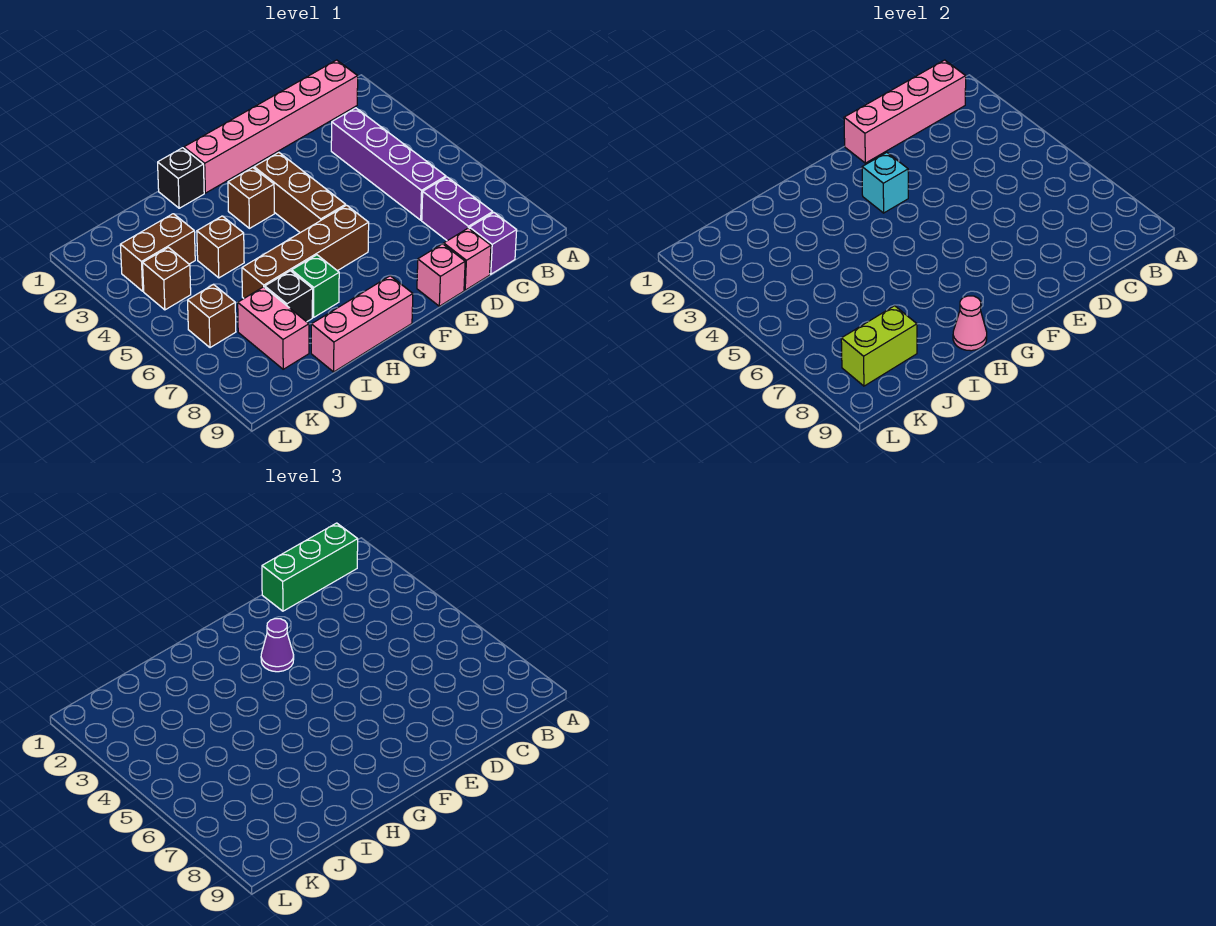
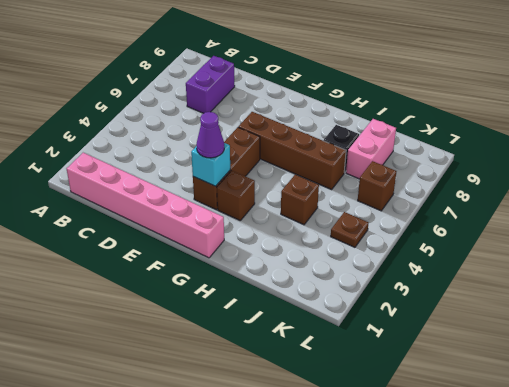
brown plate K4 level 1 -> brown brick K4 level 1
none -> purple brick C3:C6 level 1
none -> purple brick C9 level 1
none -> pink brick D9 level 1

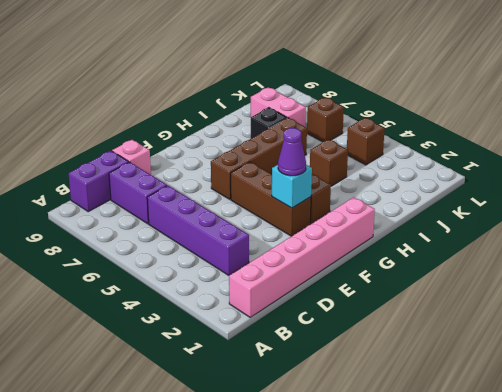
purple brick B9:C9 level 1 -> purple brick C9 level 1
none -> pink brick E9 level 1
none -> pink brick G9:I9 level 1
none -> black brick H1 level 1

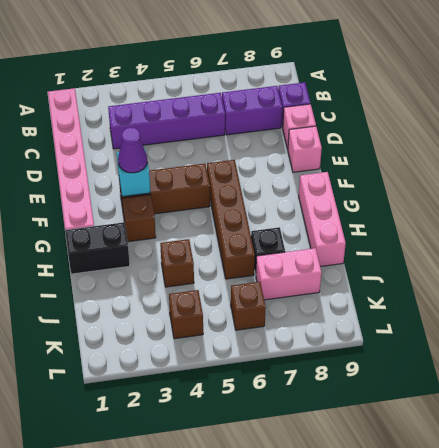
black brick H1:H2 level 1 -> black brick H1 level 1
none -> green brick H7 level 1
none -> brown brick J3:K3 level 1
none -> pink brick B1:E1 level 2

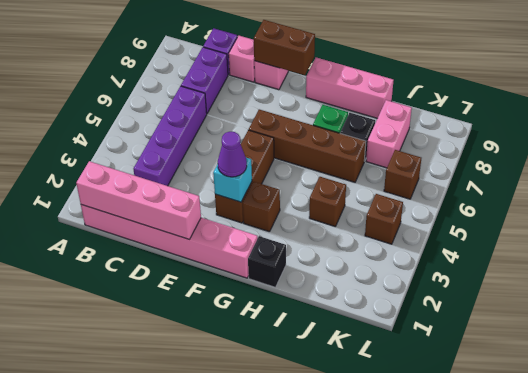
brown brick E9:F9 level 2 -> brown brick J3:K3 level 1
none -> pink cone H9 level 2
none -> lime brick J8:K8 level 2
none -> green brick B1:D1 level 3

